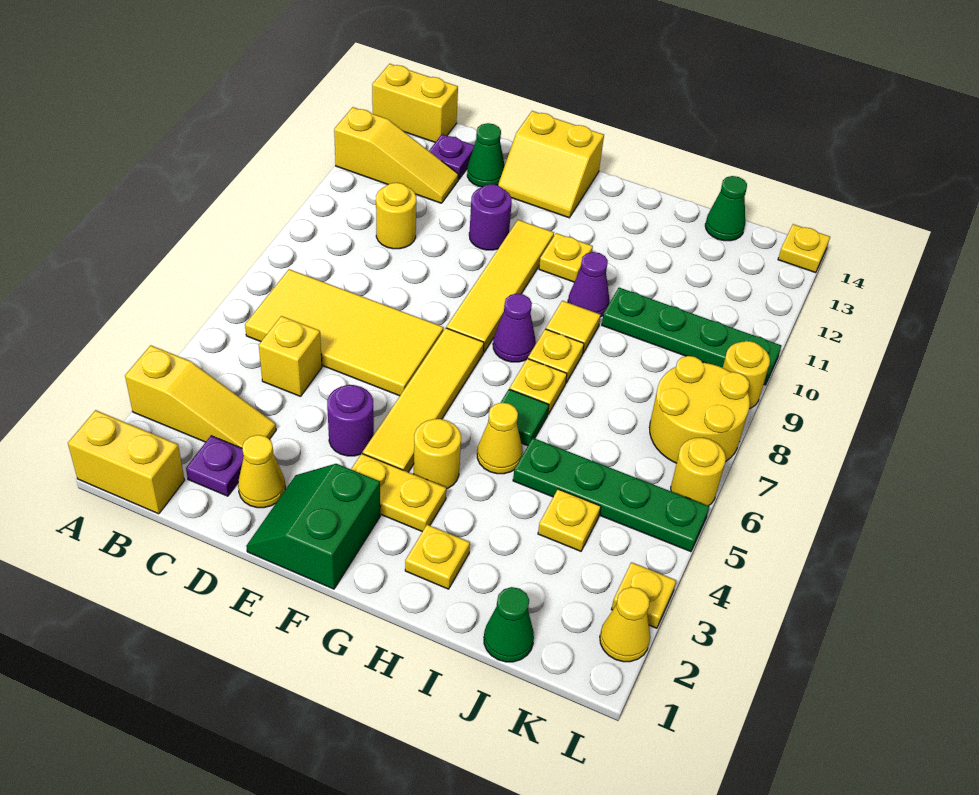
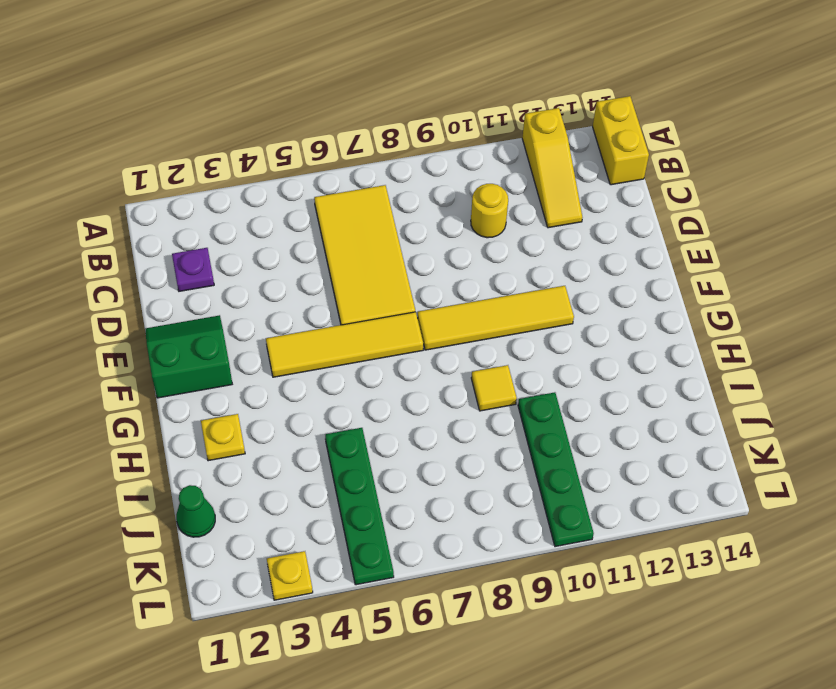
none -> yellow brick A1:B1 level 1
none -> yellow slope A3:C3 level 1 top A
none -> yellow brick C5 level 1
none -> purple plate C13 level 1

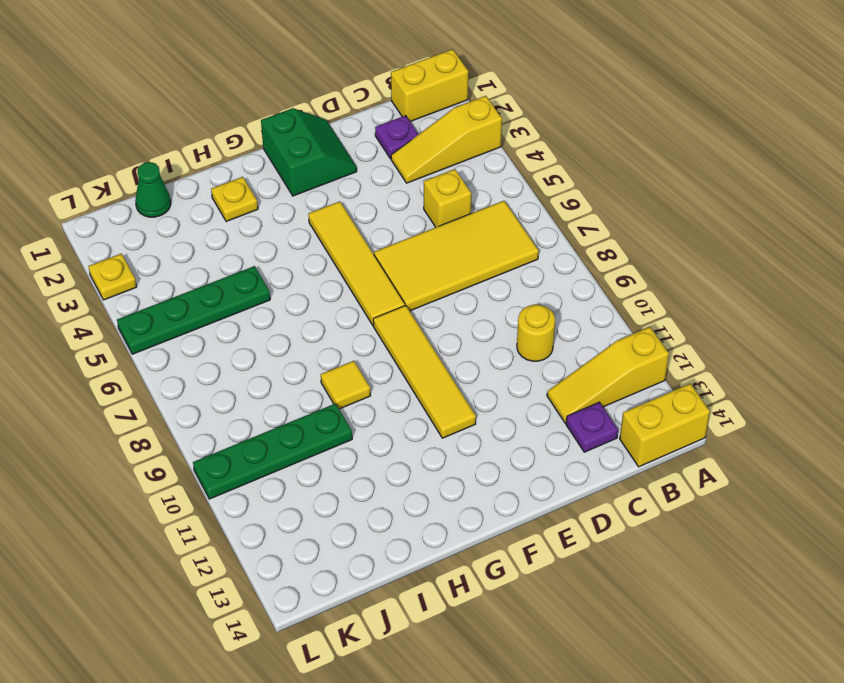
none -> yellow cone D2 level 1
none -> green cone D13 level 1
none -> purple round brick E4 level 1
none -> purple round brick E11 level 1

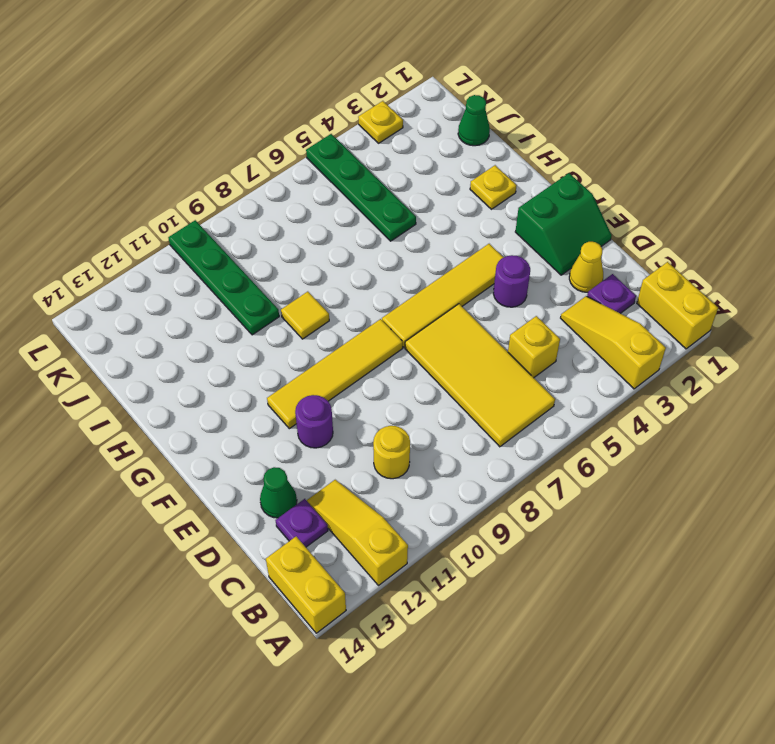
none -> yellow slope E13:F14 level 1 top 14
none -> yellow plate F3:G3 level 1
none -> yellow round brick G4 level 1
none -> purple cone G8 level 1

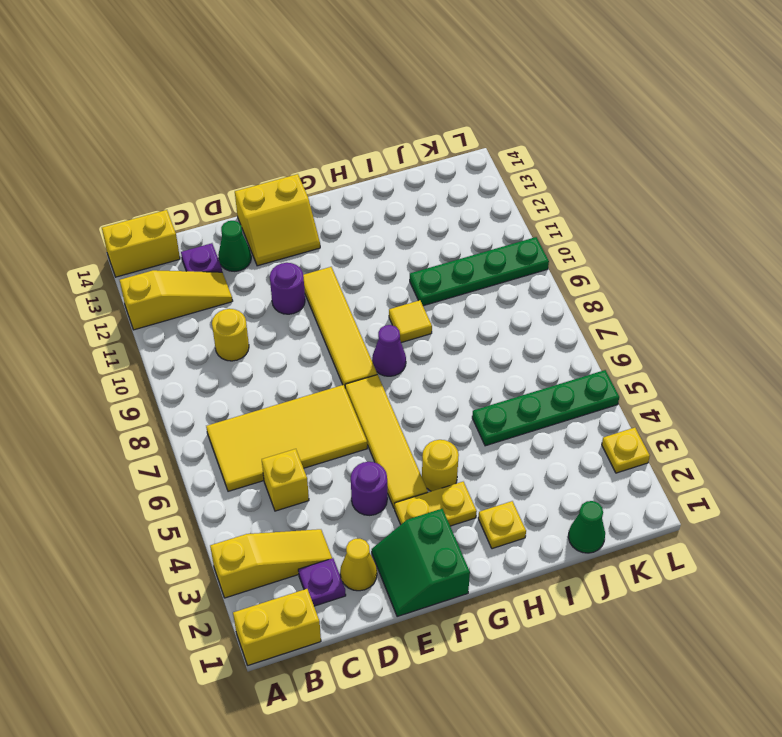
none -> yellow plate G11 level 1
none -> yellow cone H5 level 1
none -> green tile H6 level 1
none -> yellow plate H7 level 1

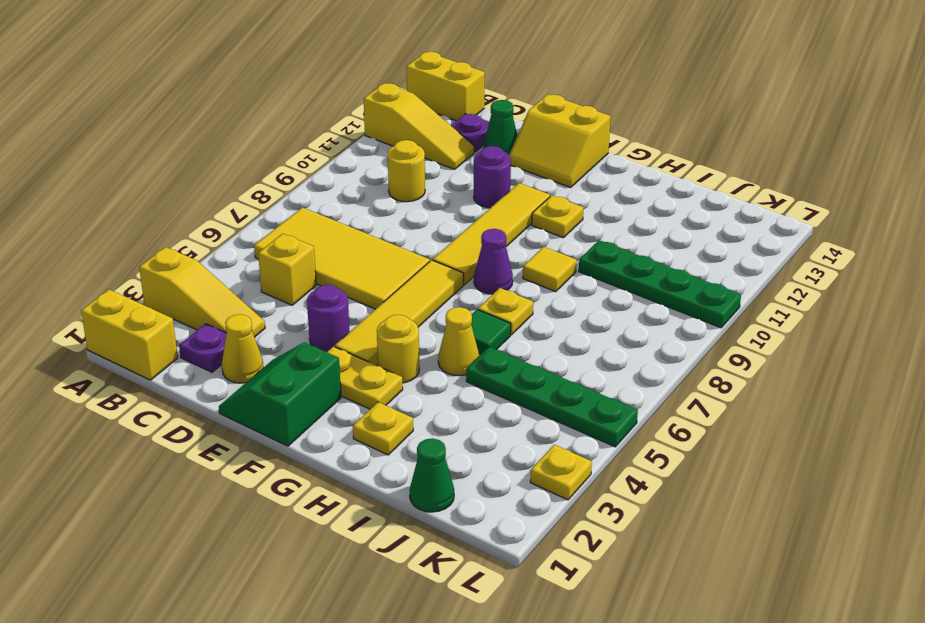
none -> yellow plate H8 level 1
none -> purple cone H10 level 1
none -> yellow plate J4 level 1
none -> green cone J14 level 1

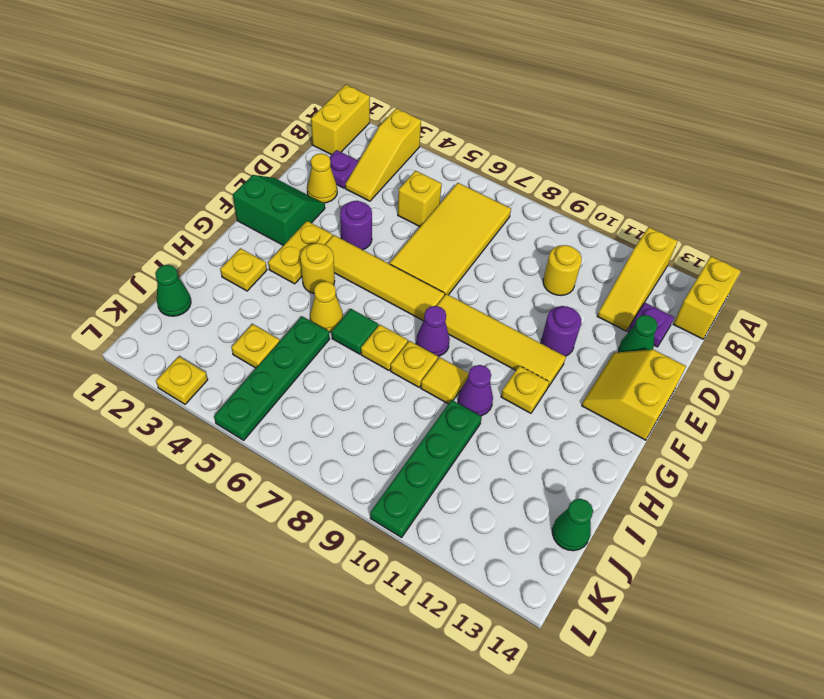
none -> yellow round brick K7:L8 level 1
none -> yellow cone L2 level 1
none -> yellow round brick L6 level 1
none -> yellow round brick L9 level 1

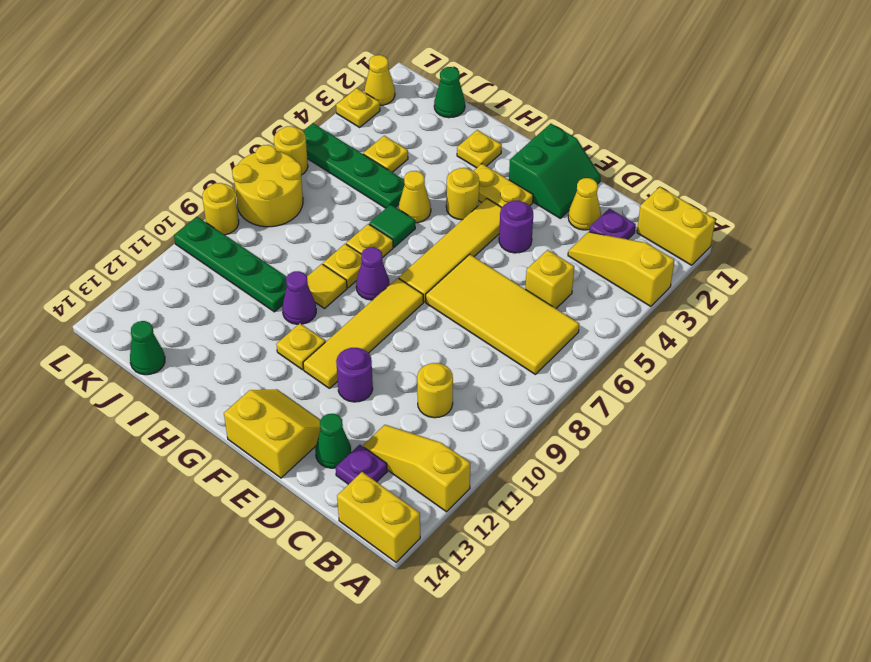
none -> yellow plate L14 level 1

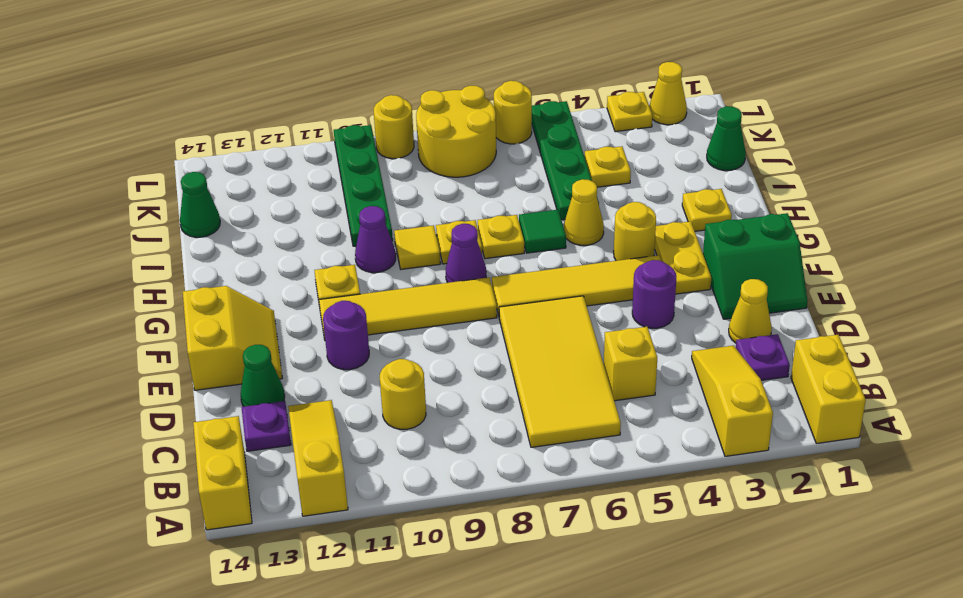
none -> yellow plate L14 level 1

